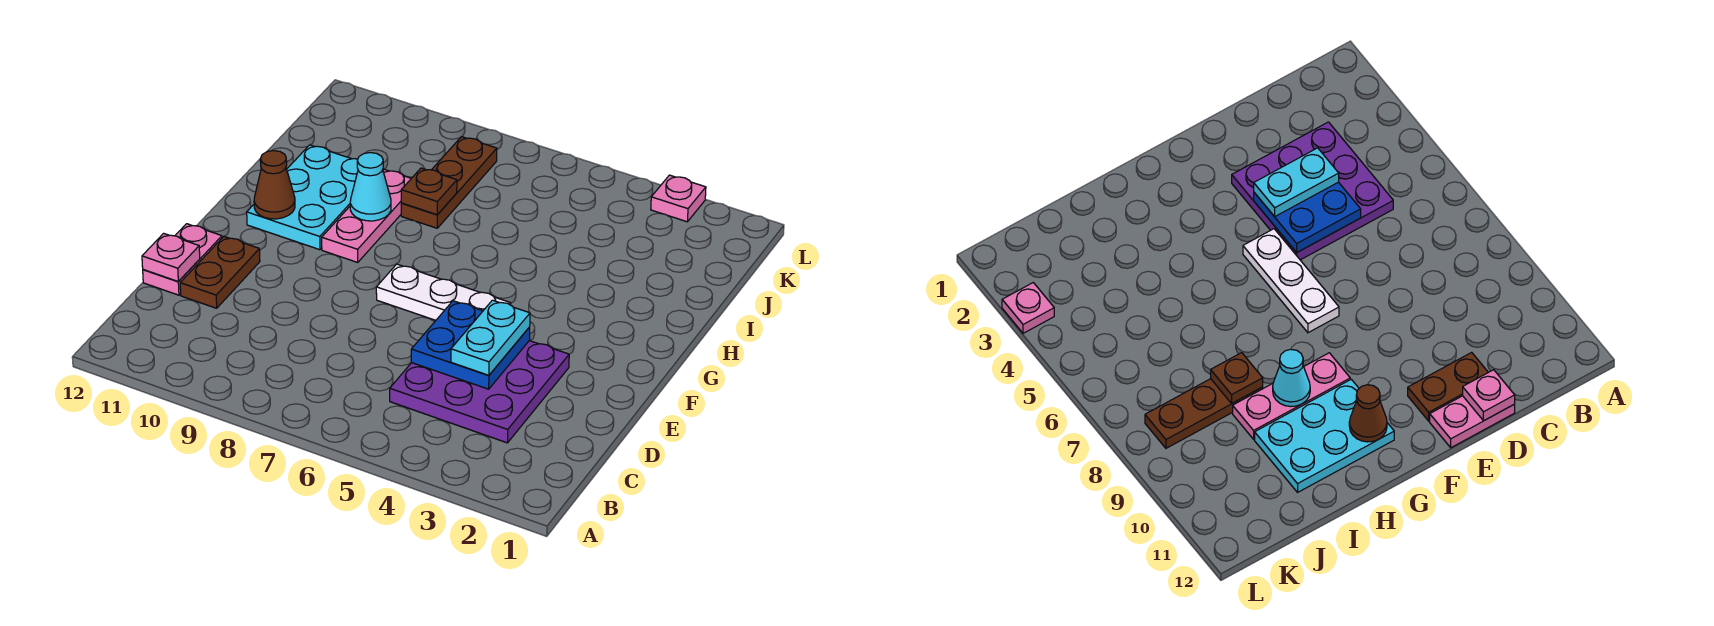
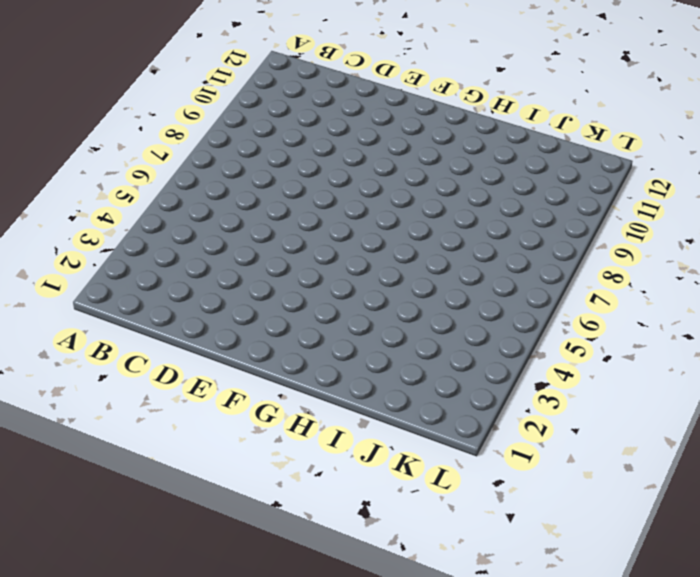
none -> purple plate C3:E5 level 1
none -> brown plate D11:E11 level 1
none -> pink plate D12:E12 level 1

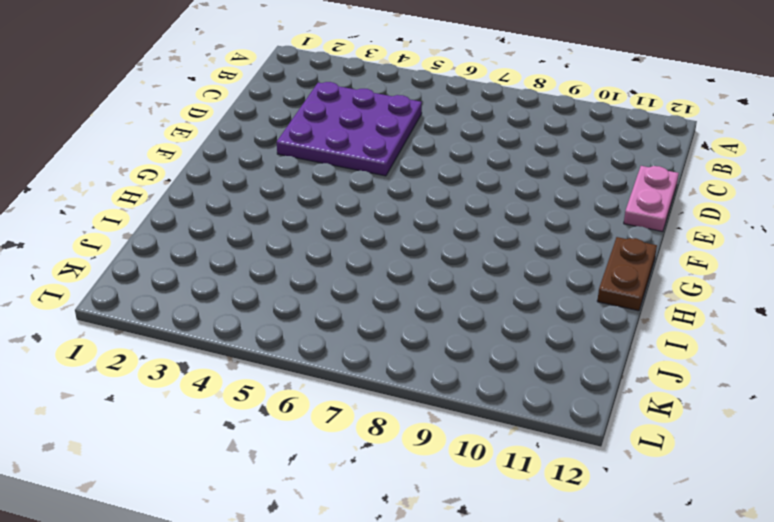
brown plate G12:H12 level 1 -> brown plate D11:E11 level 1
none -> white plate F5:F7 level 1
none -> pink plate G9:I9 level 1
none -> cyan plate G10:I11 level 1

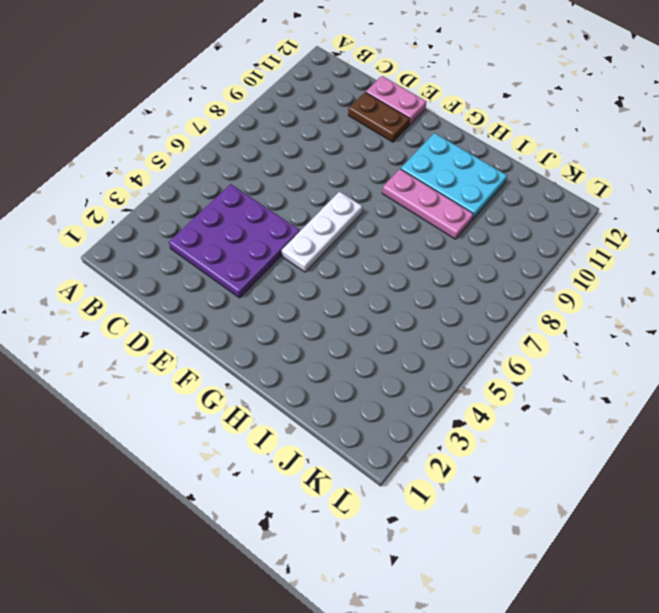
none -> brown plate I8:K8 level 1
none -> pink plate L3 level 1
none -> blue plate D4:E5 level 2

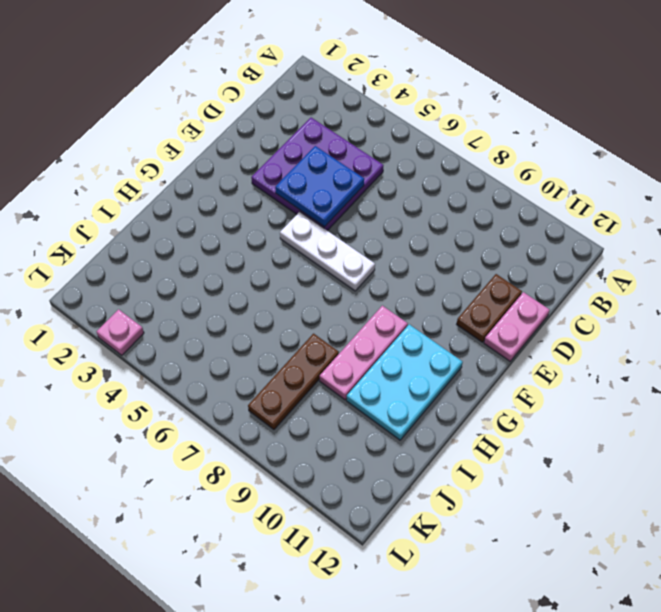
none -> pink plate D12 level 2
none -> brown cone G11 level 2
none -> cyan cone H9 level 2

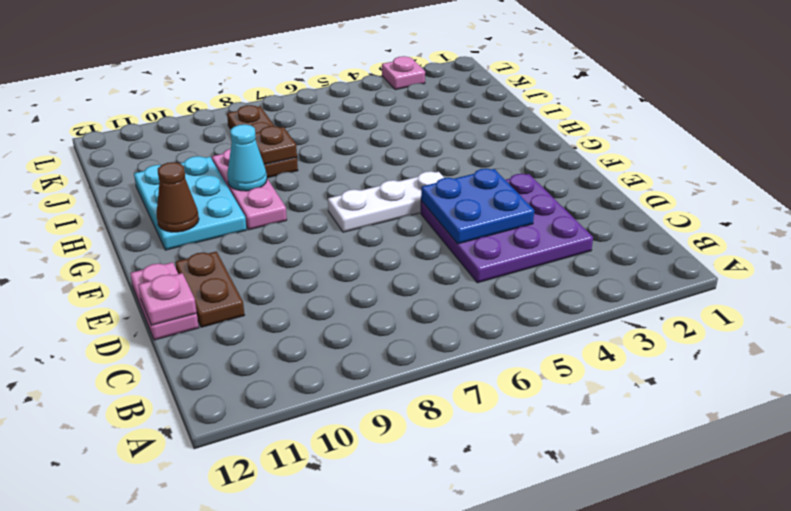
none -> cyan plate D4:E4 level 3

